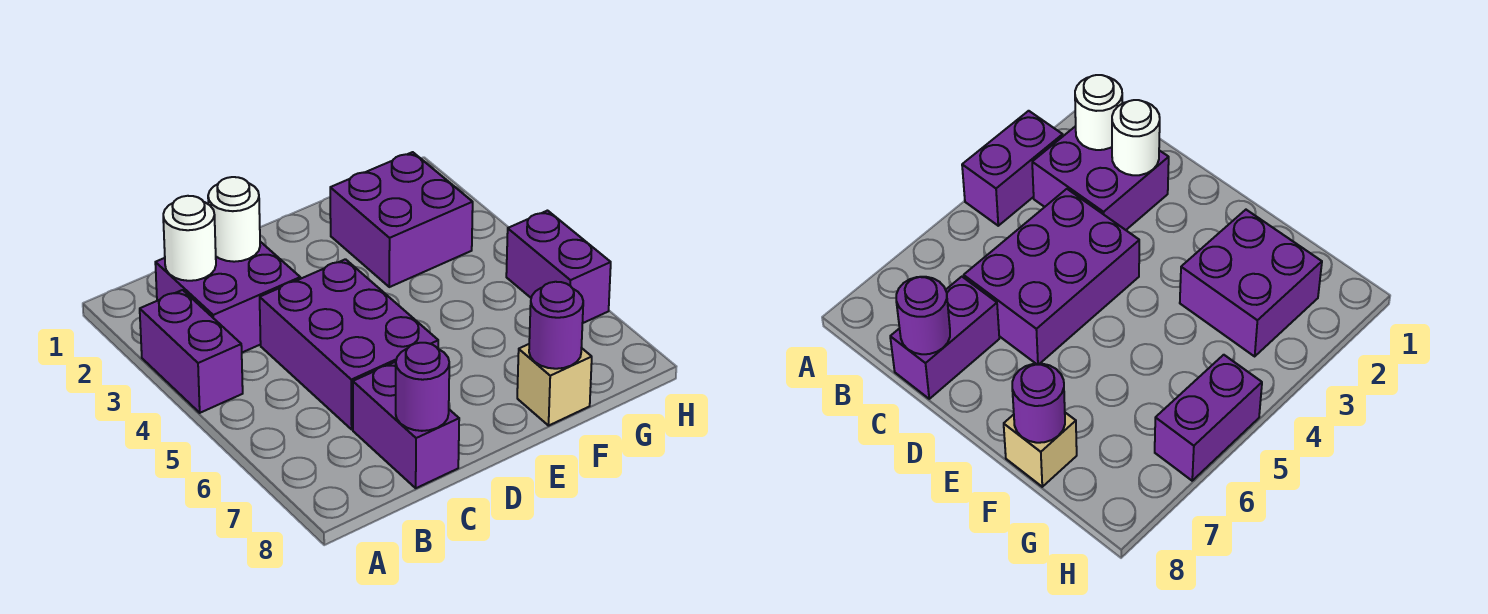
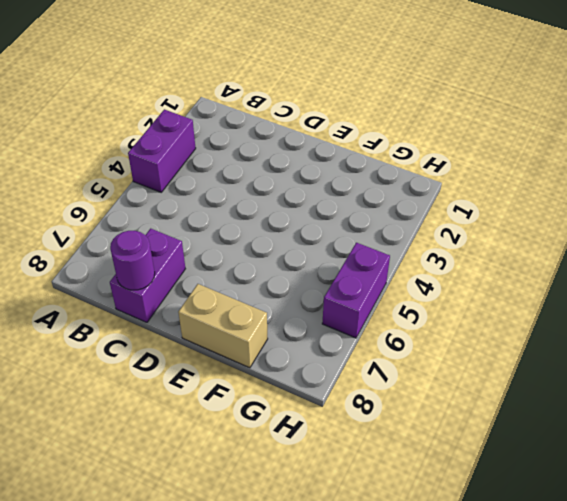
tan brick E8:F8 level 1 -> tan brick F8 level 1
none -> purple brick B2:C3 level 1
none -> purple brick C4:D6 level 1

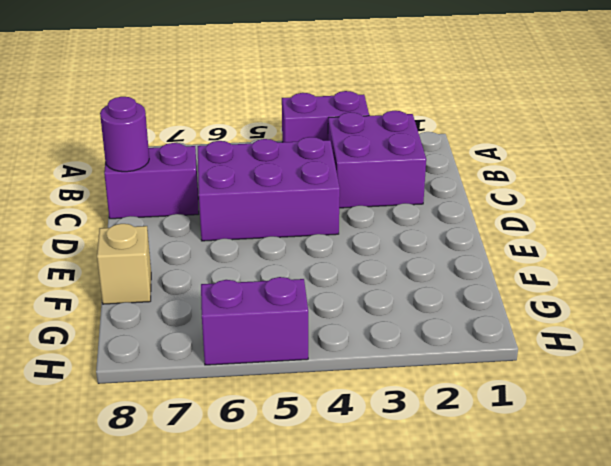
none -> purple brick F2:G3 level 1
none -> white round brick B2 level 2

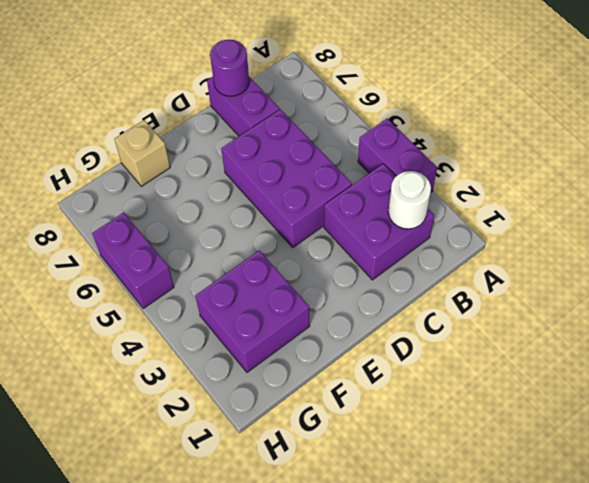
none -> white round brick C2 level 2
none -> purple round brick F8 level 2

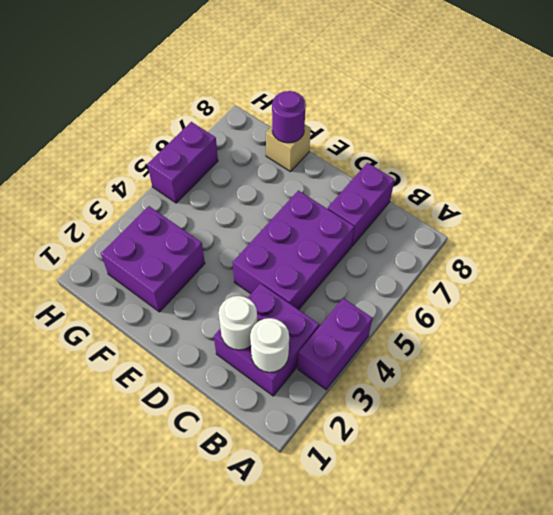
none -> purple round brick C8 level 2

